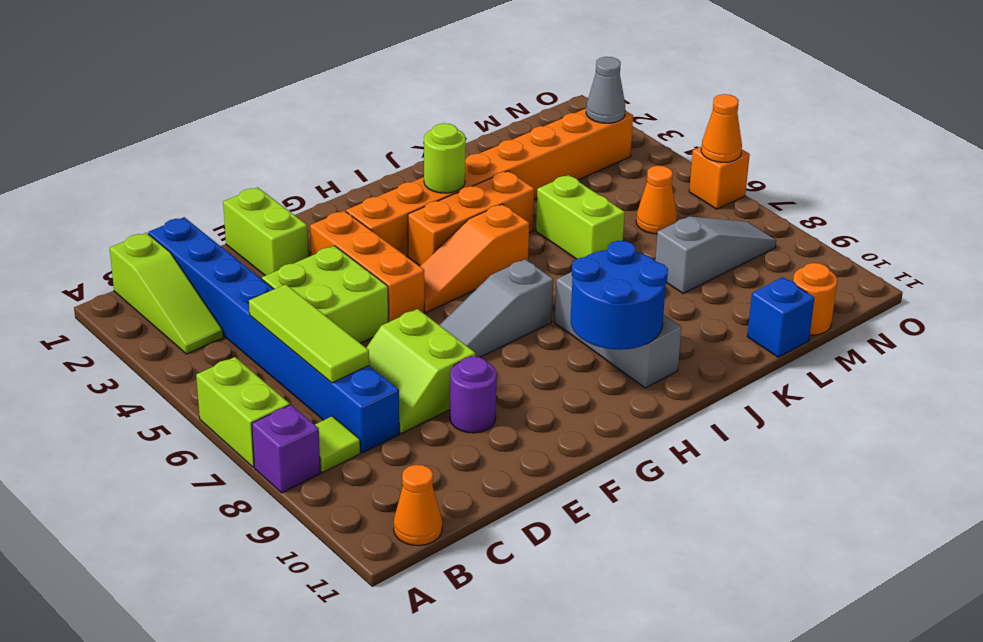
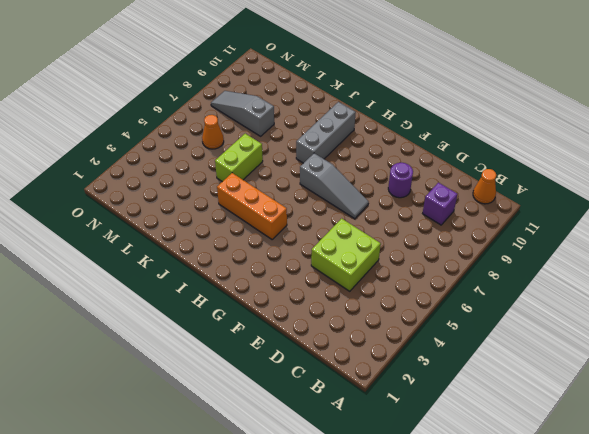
purple brick C9 level 1 -> purple brick A8 level 1
none -> lime brick A6:A7 level 1
none -> lime slope B1:B3 level 1 top 1
none -> lime tile B8 level 1

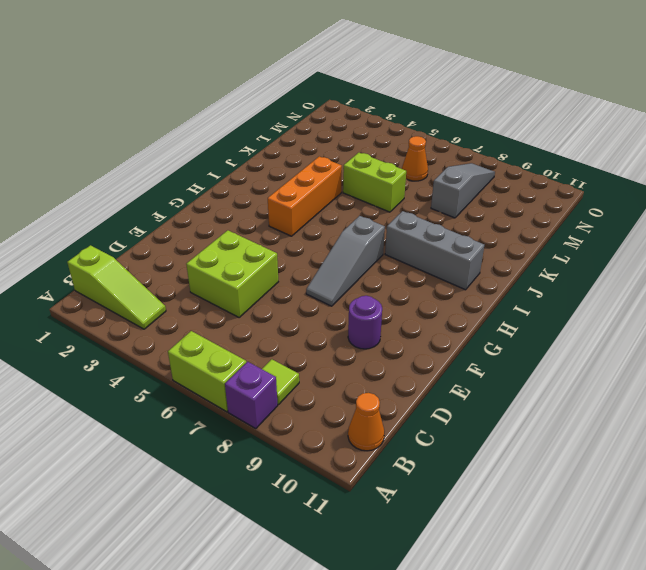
none -> blue brick C1:C8 level 1
none -> lime slope D7:E8 level 1 top E
none -> lime brick E1:E2 level 1

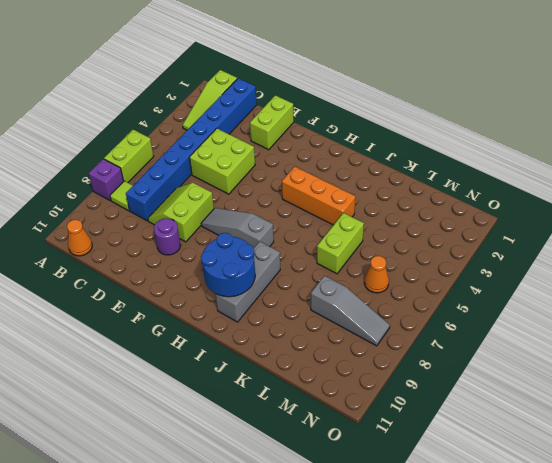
none -> orange brick F3:F5 level 1
none -> orange brick G3:N3 level 1
none -> orange slope G5:I5 level 1 top I

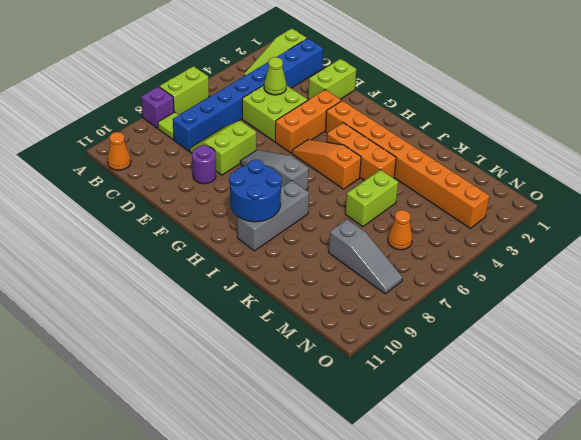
lime cone D4 level 2 -> none
none -> blue brick L11 level 1
none -> orange round brick M11 level 1
none -> orange brick O6 level 1

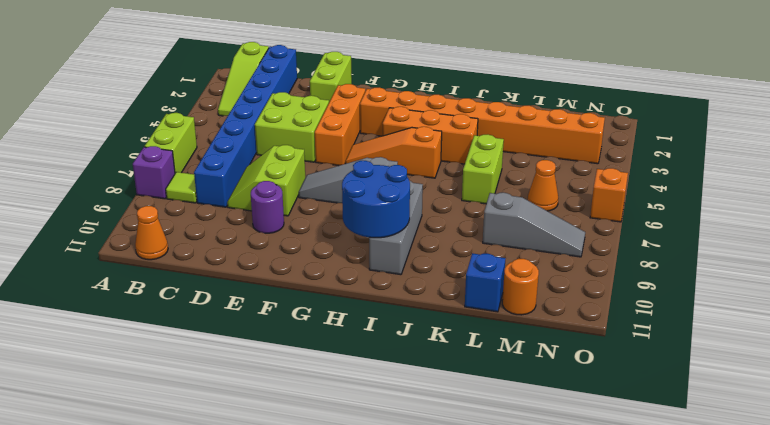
none -> lime tile C5:C7 level 2
none -> lime round brick I3 level 2
none -> grey cone N3 level 2

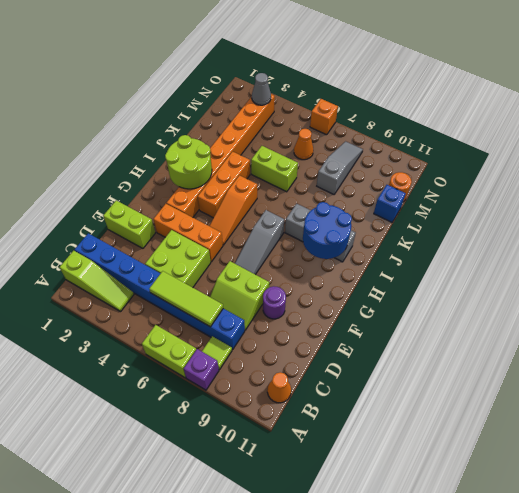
lime round brick H2:I3 level 2 -> lime round brick I3 level 2
none -> orange cone O6 level 2

